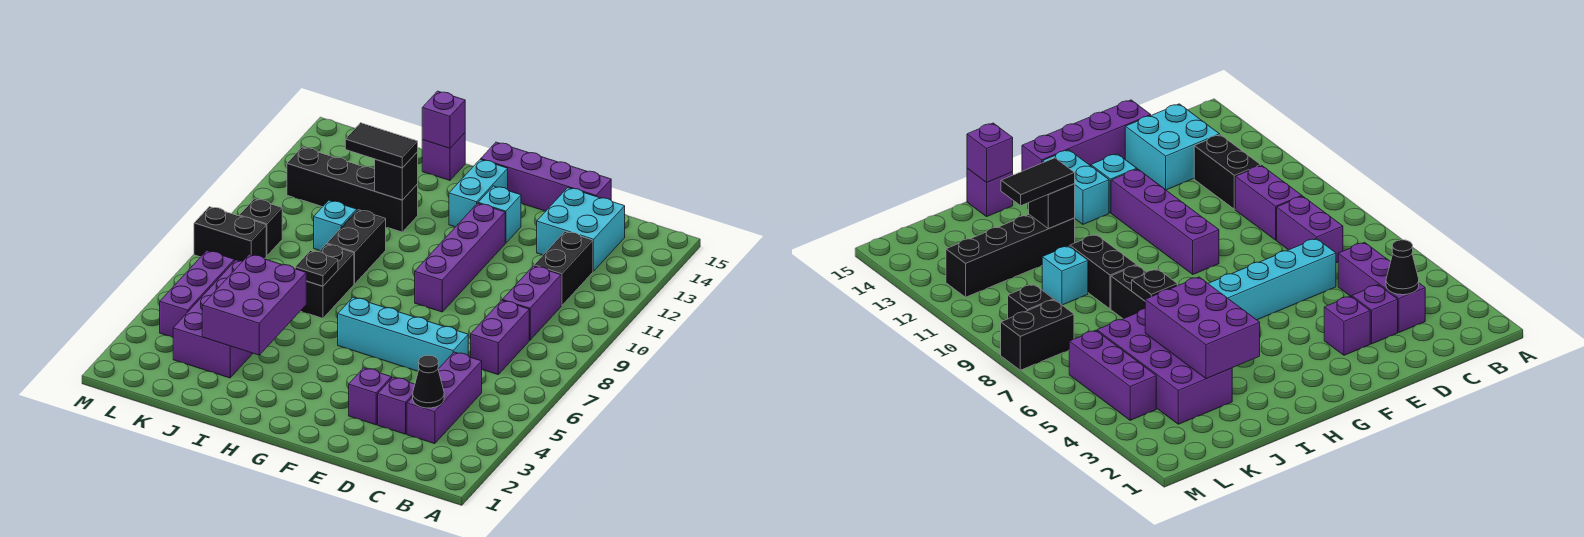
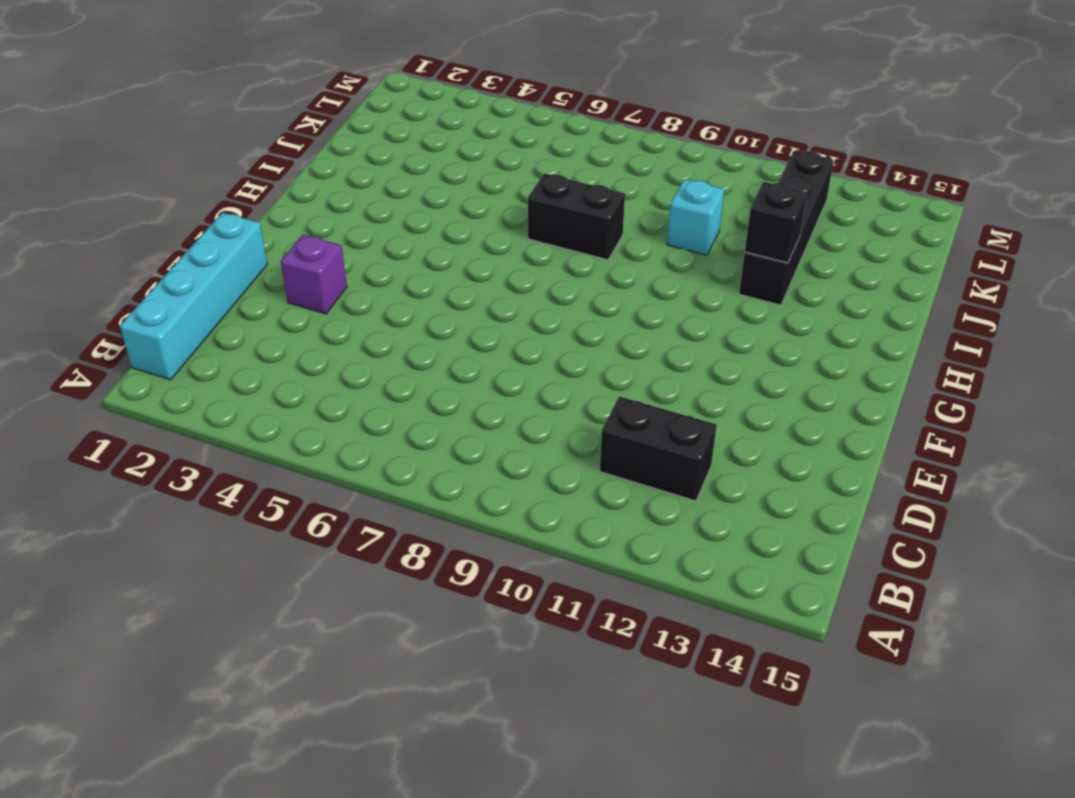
cyan brick B1:E1 level 1 -> cyan brick D6:G6 level 1
none -> purple brick C3:C5 level 1
none -> purple brick C7:C8 level 1
none -> purple brick C9:C10 level 1

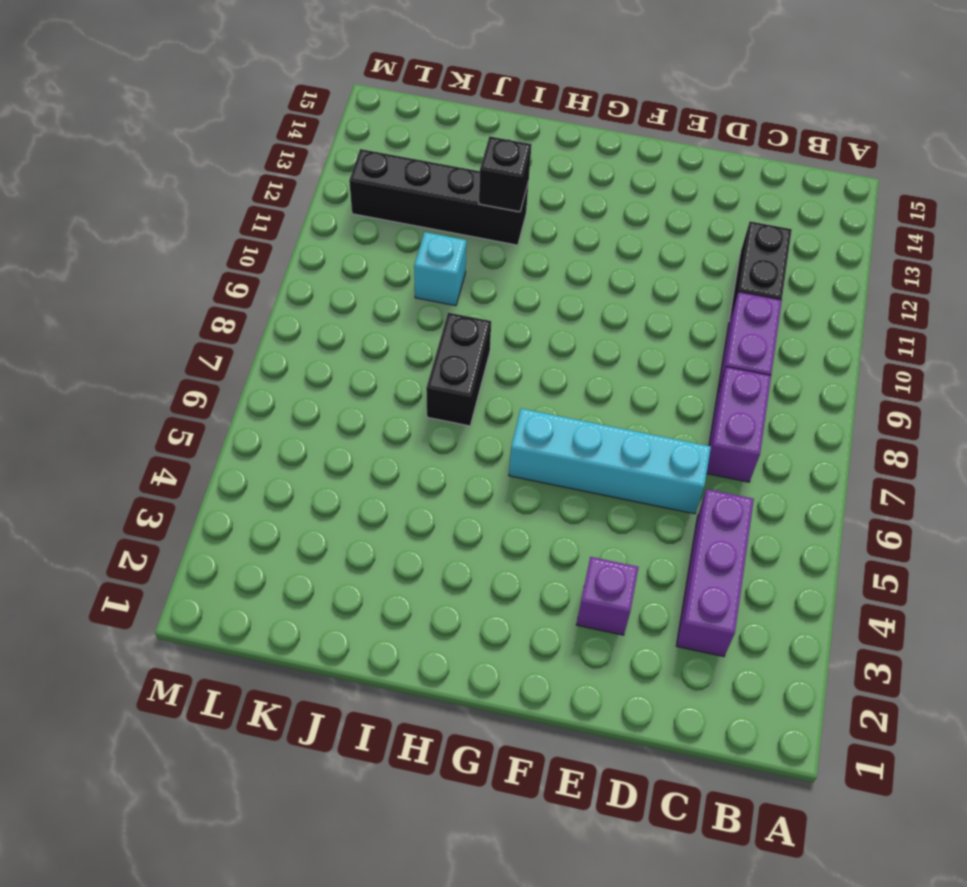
none -> cyan brick C13:D14 level 1
none -> purple brick D3 level 1
none -> purple brick D15:G15 level 1

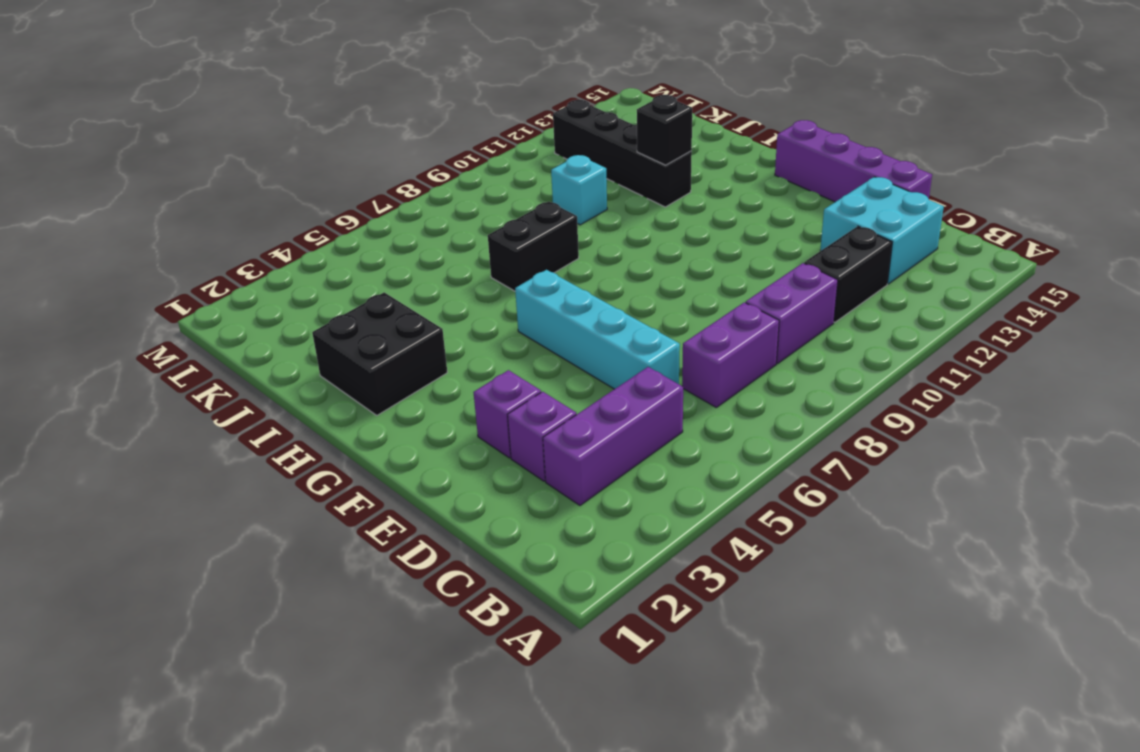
black brick H2:I3 level 1 -> none
none -> purple brick F9:F12 level 1
none -> cyan brick F13 level 1
none -> cyan brick G13:G14 level 1

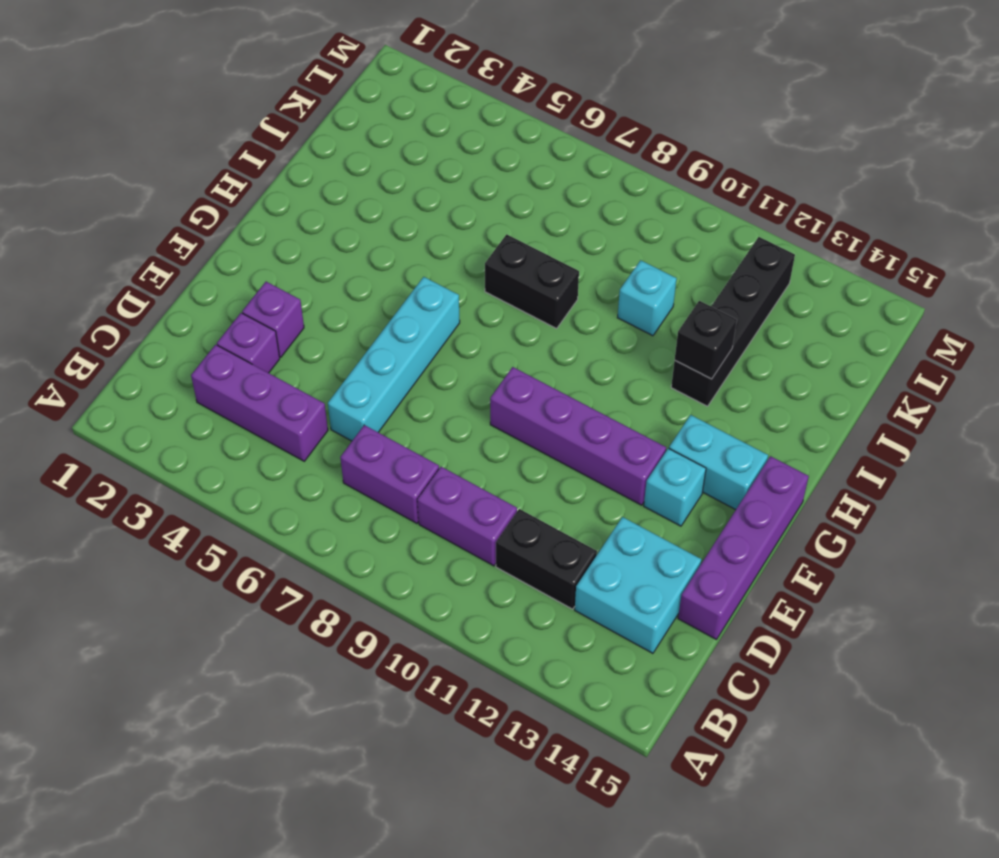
none -> black brick I9:I10 level 1
none -> purple brick I15 level 1
none -> purple brick J3:K6 level 1

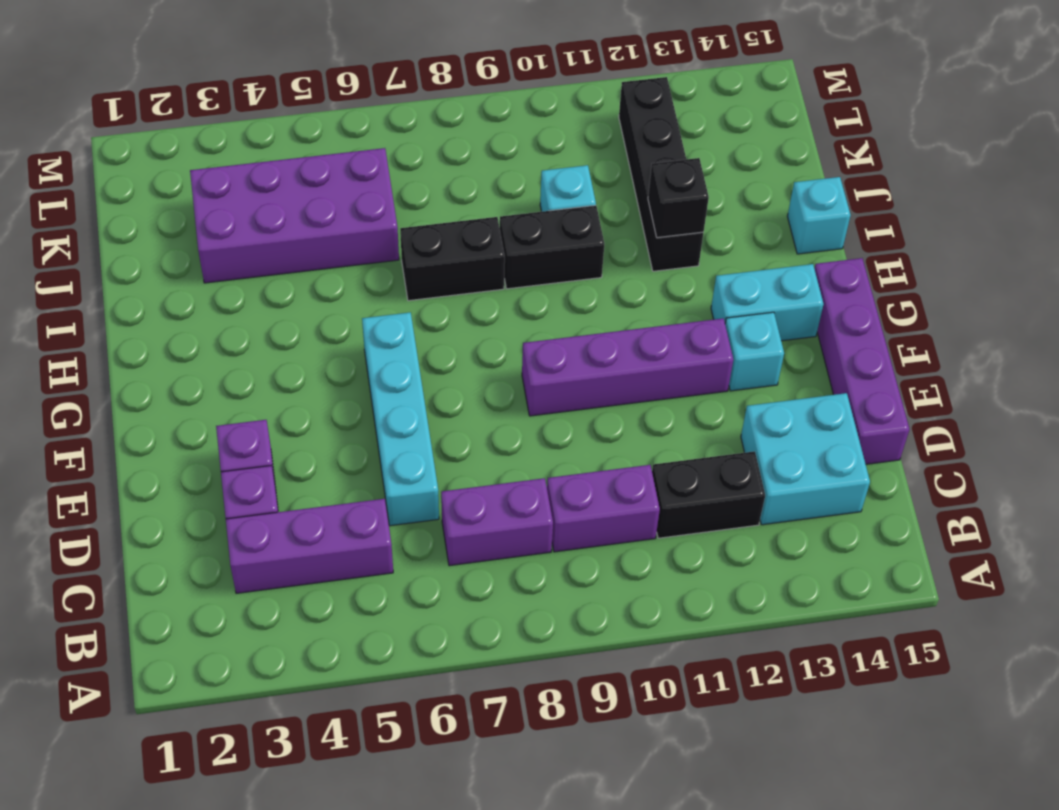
cyan brick I15 level 1 -> purple brick I15 level 1
none -> purple brick L4:L6 level 1
none -> black brick L8:M8 level 1
none -> black brick L9 level 1

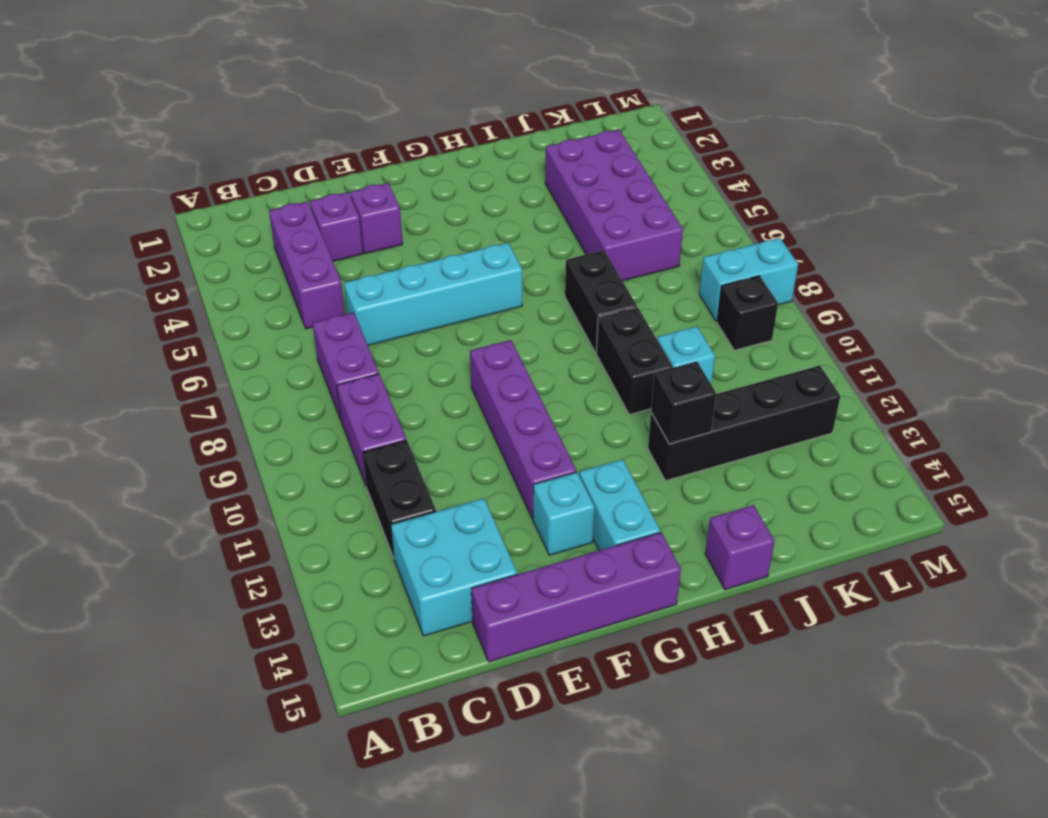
cyan brick L8:M8 level 1 -> black brick L8:M8 level 1
none -> purple brick L4:L6 level 1
none -> black cone C3 level 2
none -> purple brick I3:J5 level 2

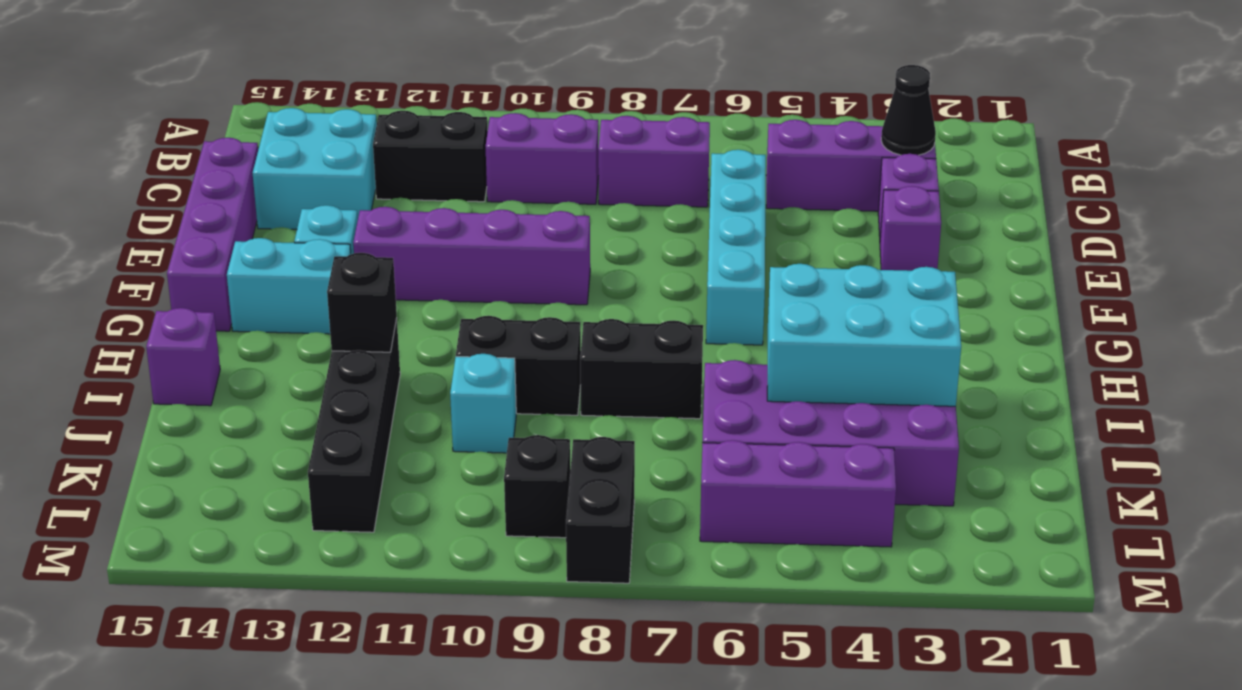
cyan brick I3:J5 level 2 -> purple brick I3:J5 level 2
none -> black plate I7 level 2
none -> purple brick I15 level 2
none -> black tile I12:J12 level 3

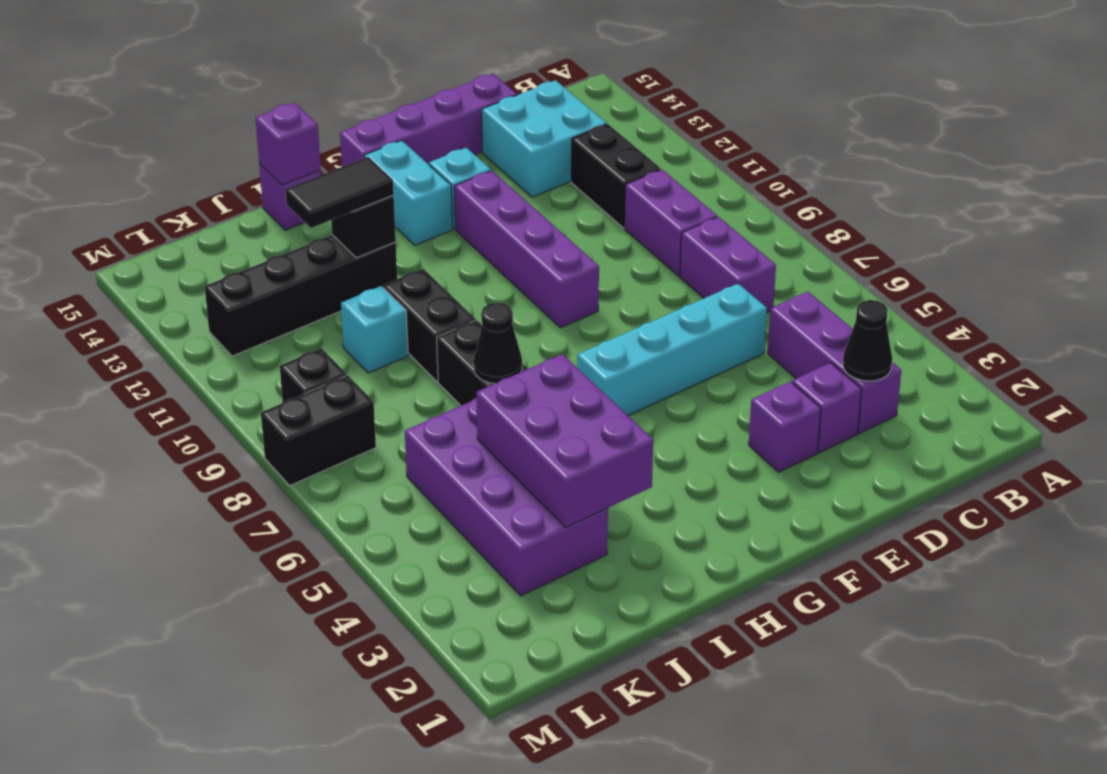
black cone I7 level 2 -> black plate I7 level 2
none -> purple brick L4:L6 level 1

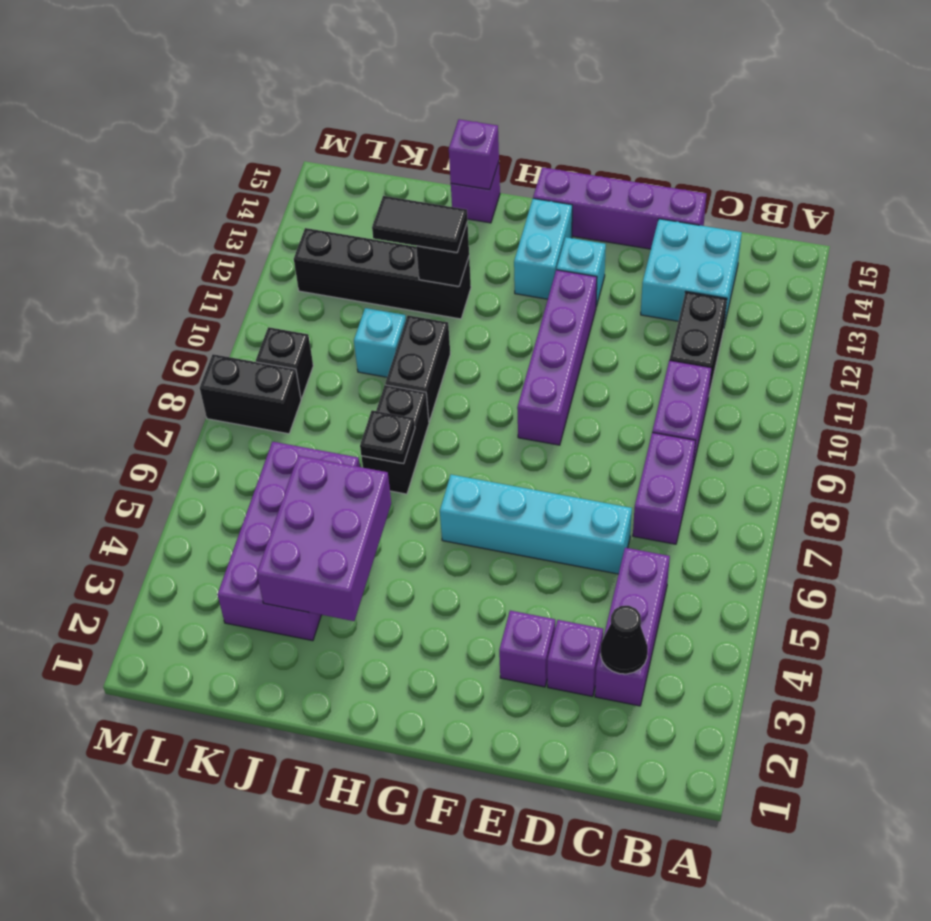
none -> purple brick L4:L6 level 1

